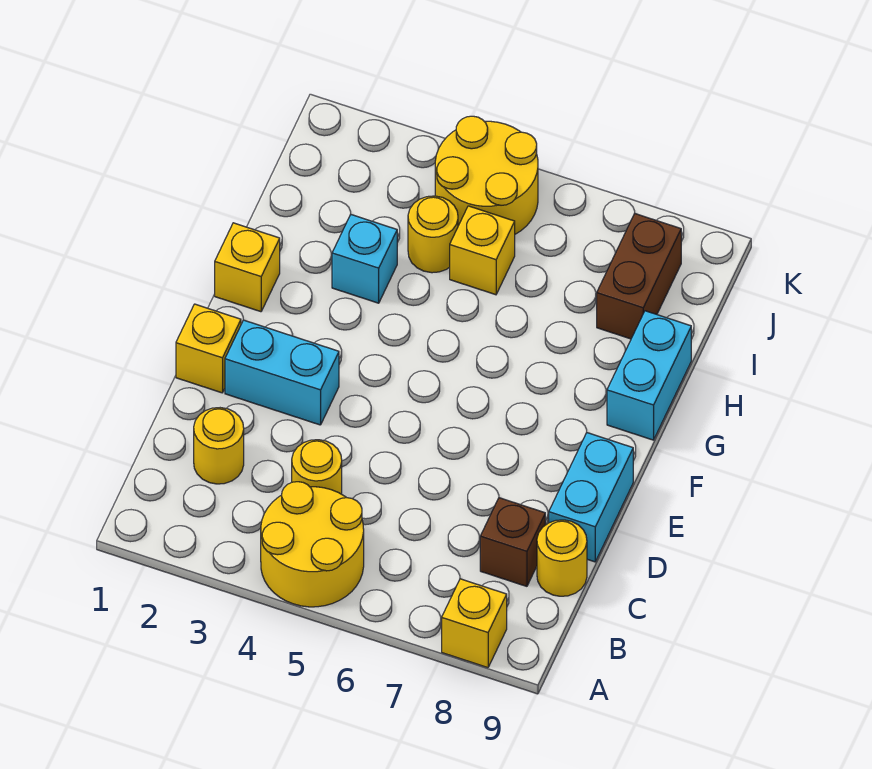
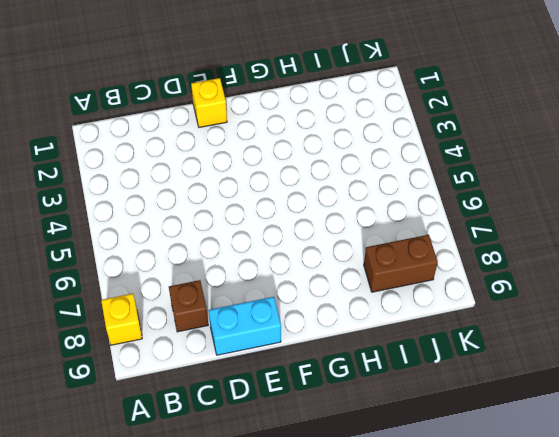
none -> yellow round brick A4:B5 level 1
none -> yellow round brick C2 level 1
none -> yellow round brick C4 level 1

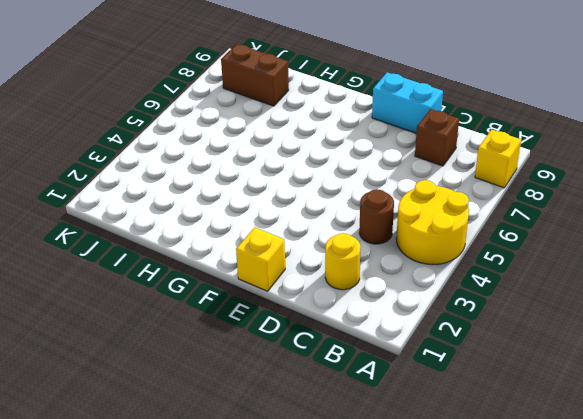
brown round brick C4 level 1 -> yellow round brick C4 level 1
none -> yellow round brick C9 level 1
none -> cyan brick E2:E3 level 1
none -> yellow brick G1 level 1

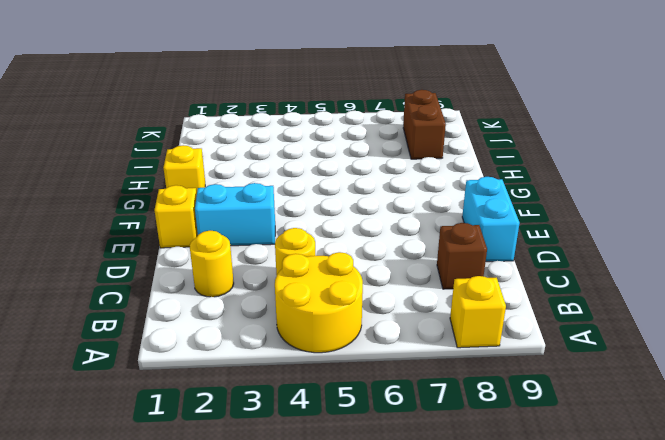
none -> yellow round brick C9 level 1
none -> cyan brick G9:H9 level 1
none -> cyan brick H3 level 1

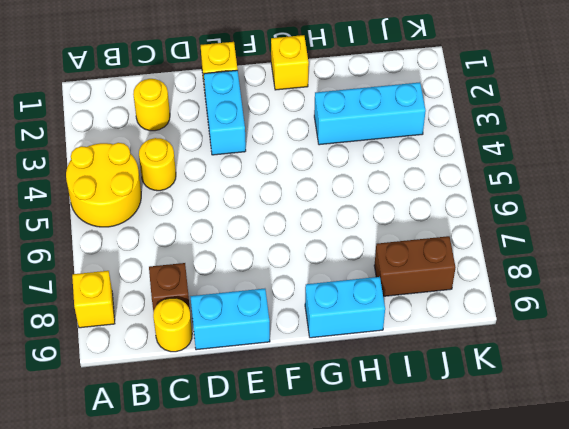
cyan brick H3:J3 level 1 -> cyan brick H3 level 1
none -> yellow round brick I4 level 1
none -> yellow brick I5 level 1
none -> yellow round brick J4:K5 level 1

